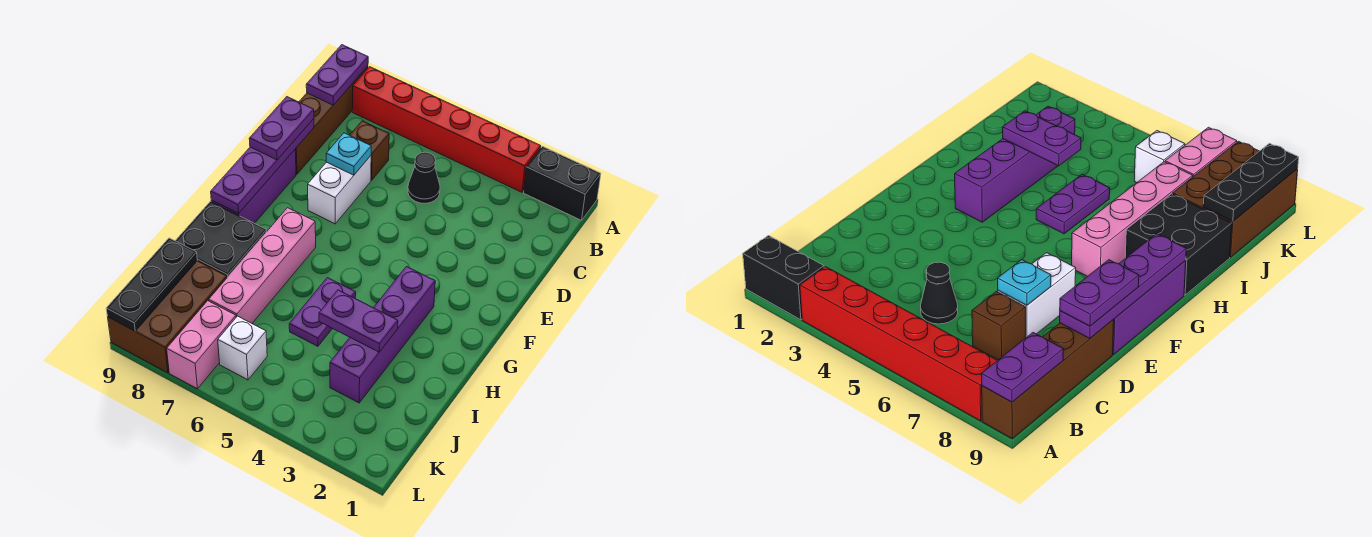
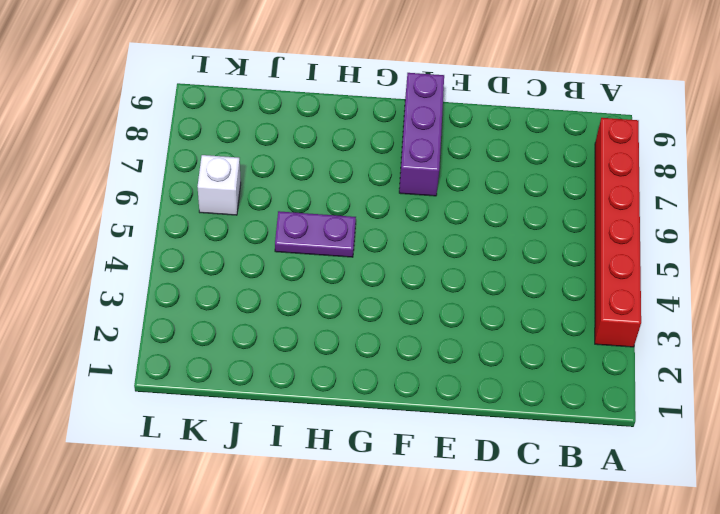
purple brick F7:F9 level 1 -> purple brick E9:G9 level 1
none -> black brick A1:A2 level 1
none -> brown brick A9:D9 level 1
none -> black cone C5 level 1

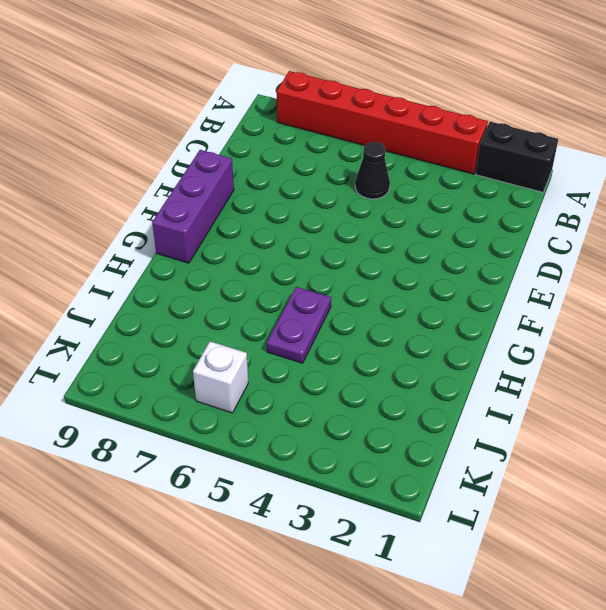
none -> brown brick A9:D9 level 1
none -> brown brick C7 level 1
none -> white brick D7:E7 level 1

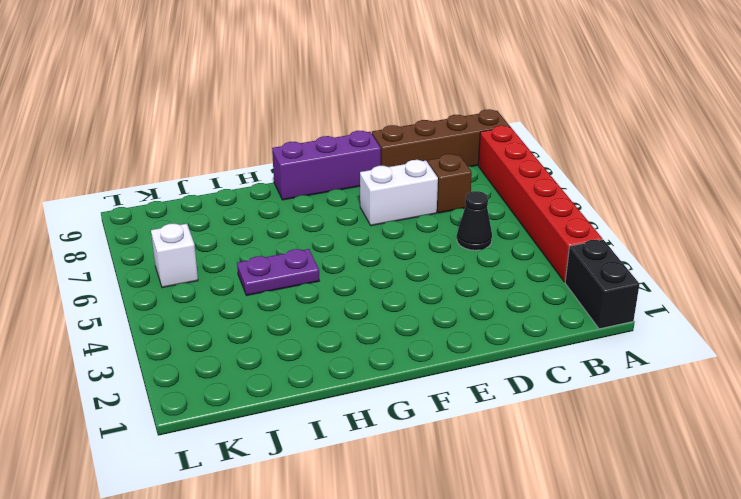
none -> purple brick G3:J3 level 1
none -> pink brick G7:J7 level 1
none -> black brick H8:I9 level 1

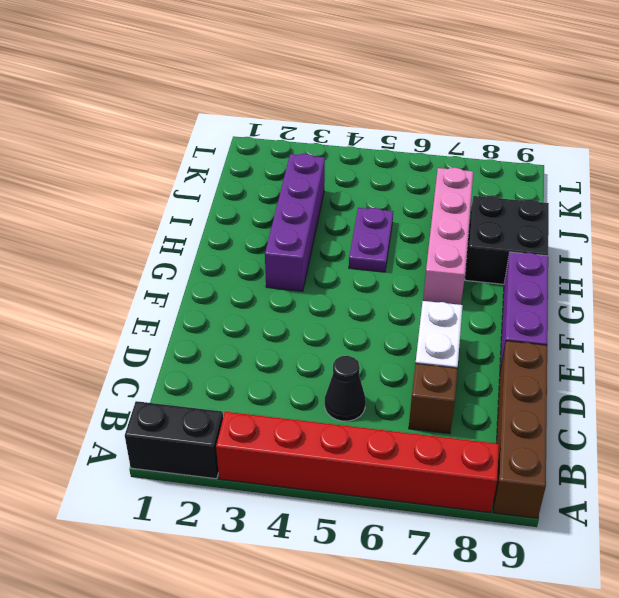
none -> brown brick J8:L9 level 1
none -> white brick K6 level 1
none -> pink brick K7:L7 level 1

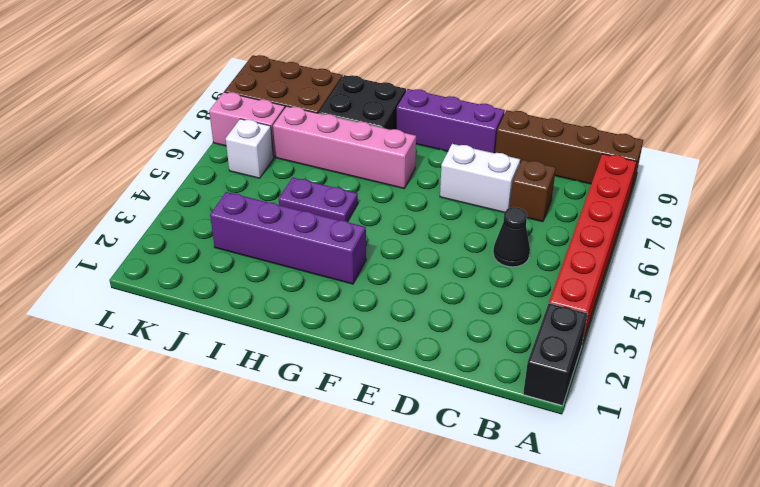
none -> purple plate A9:B9 level 2
none -> cyan plate D7 level 2
none -> purple plate D9:G9 level 2

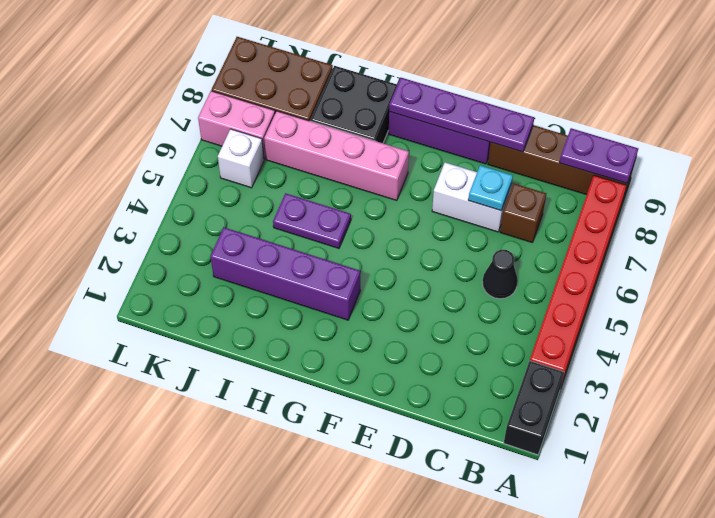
none -> purple plate I3:I4 level 2
none -> black plate J9:L9 level 2
none -> purple plate D9:E9 level 3

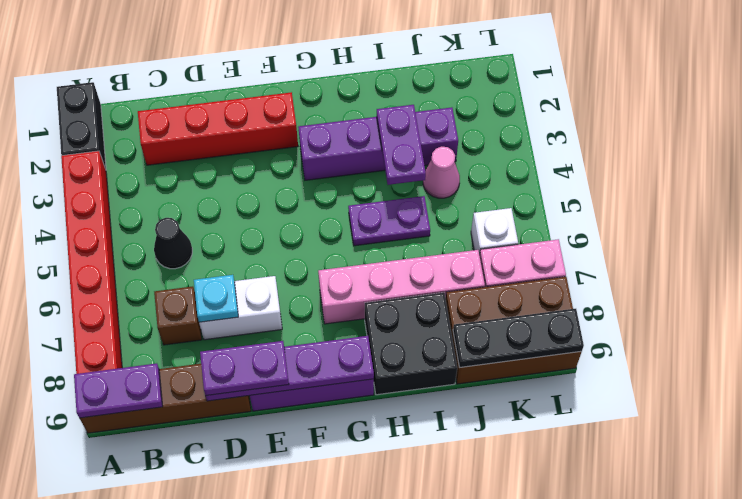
red brick C2:F2 level 1 -> none
pink cone J4 level 1 -> none

